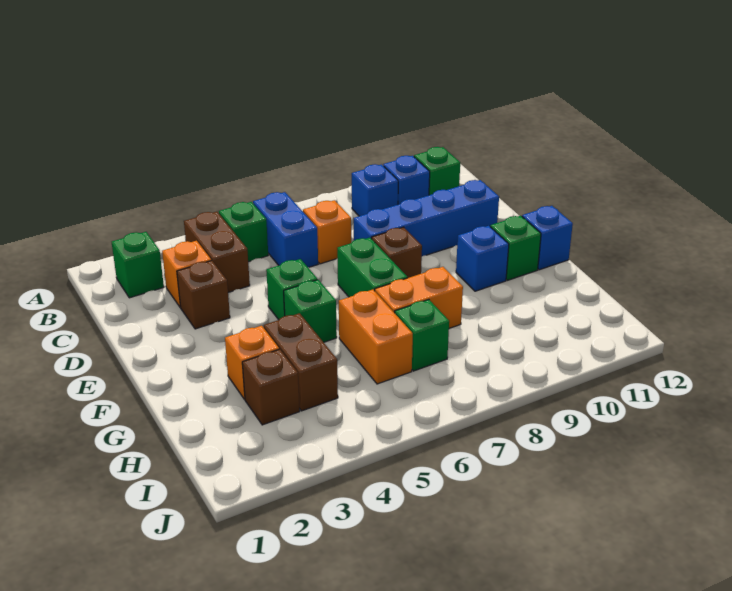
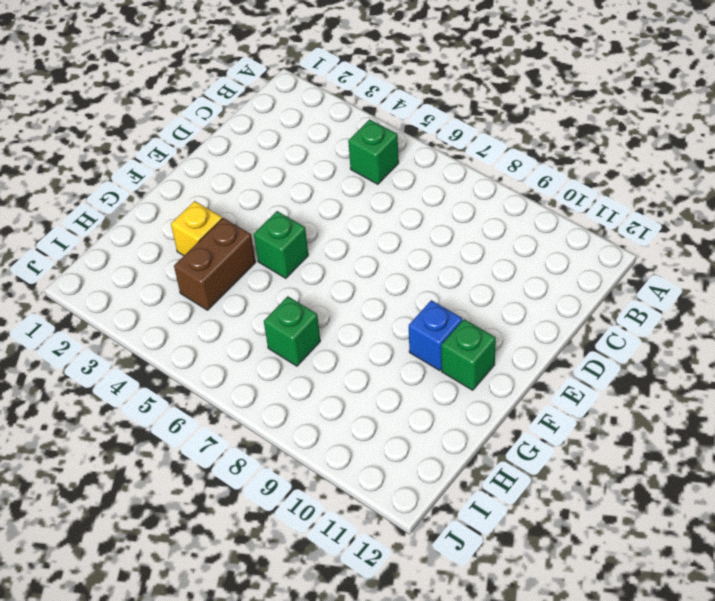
yellow brick G3 level 1 -> orange brick G3 level 1
none -> green brick B2 level 1
none -> brown brick B4:C4 level 1
none -> blue brick B6:C6 level 1

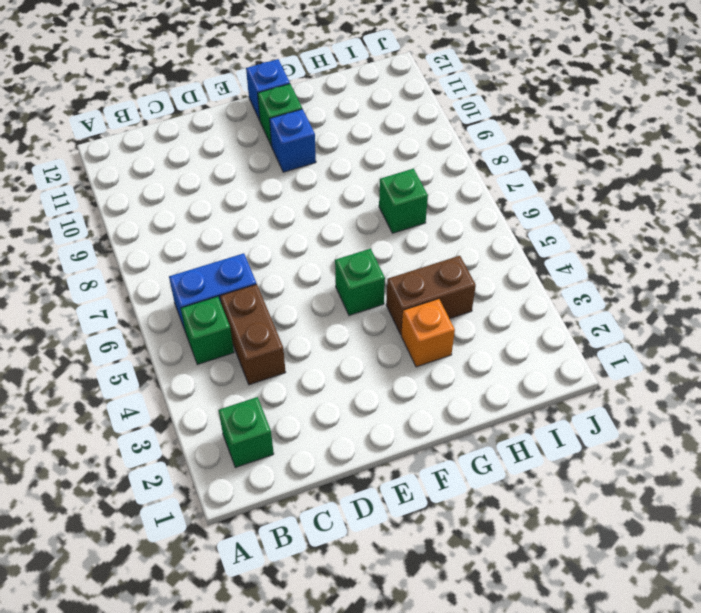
brown brick C4:C5 level 1 -> brown brick B4:C4 level 1
none -> blue brick B9 level 1
none -> blue brick B10 level 1
none -> green brick B11 level 1

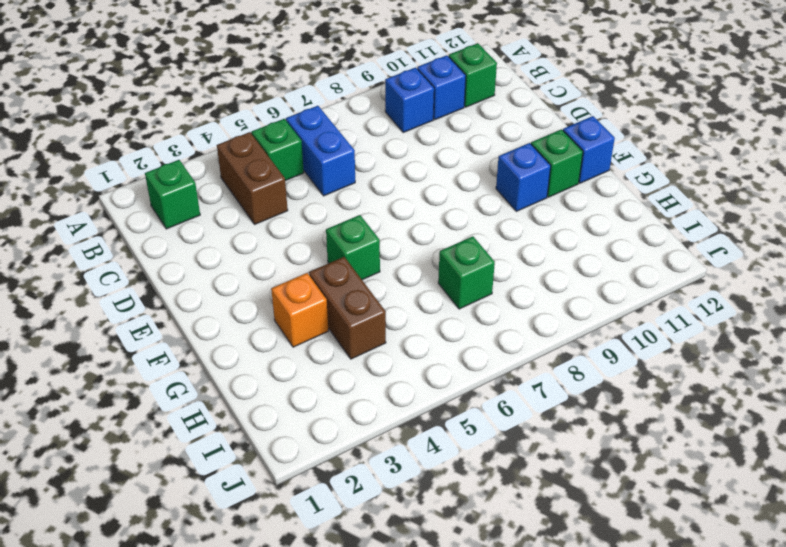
none -> orange brick C3 level 1
none -> orange brick C7 level 1
none -> brown brick D3 level 1

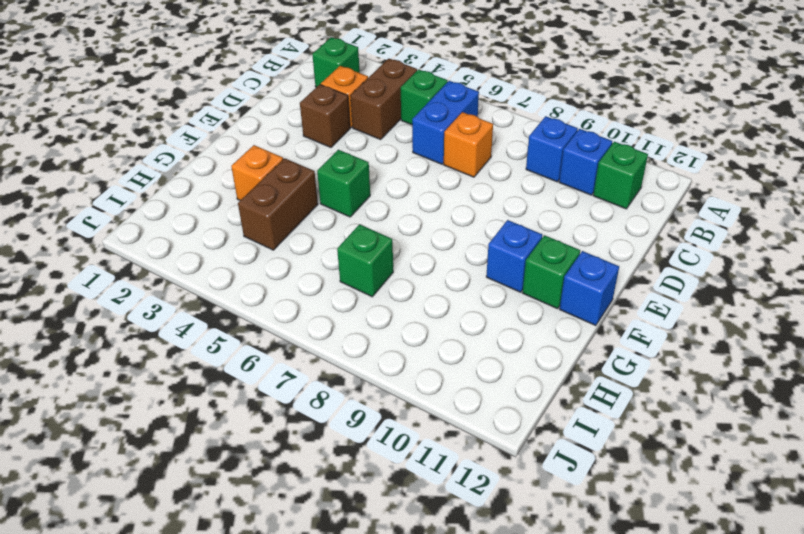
none -> blue brick D8:D11 level 1
none -> green brick E5 level 1
none -> green brick E7:F7 level 1

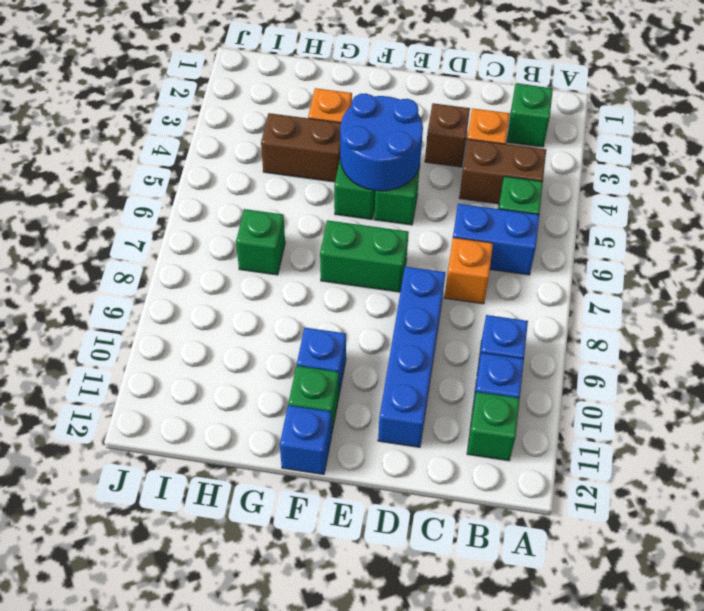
blue round brick E4:F5 level 2 -> none
none -> brown brick E8 level 1
none -> orange brick G6:H6 level 1
none -> orange brick G7:G8 level 1

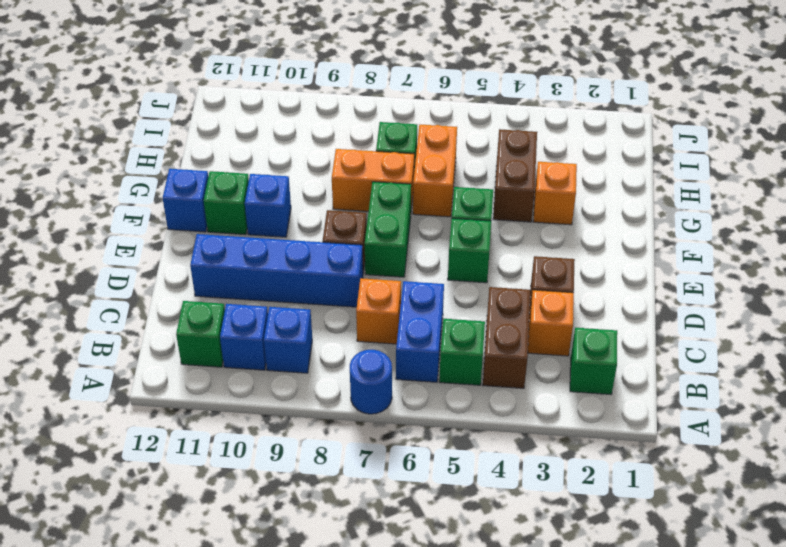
blue round brick A7 level 1 -> none
none -> brown brick H3 level 1

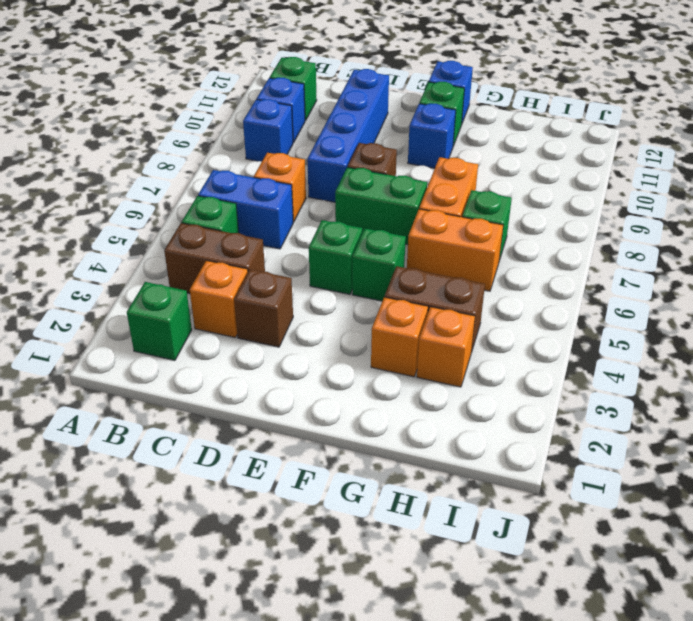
orange brick H3 level 1 -> brown brick H3 level 1

